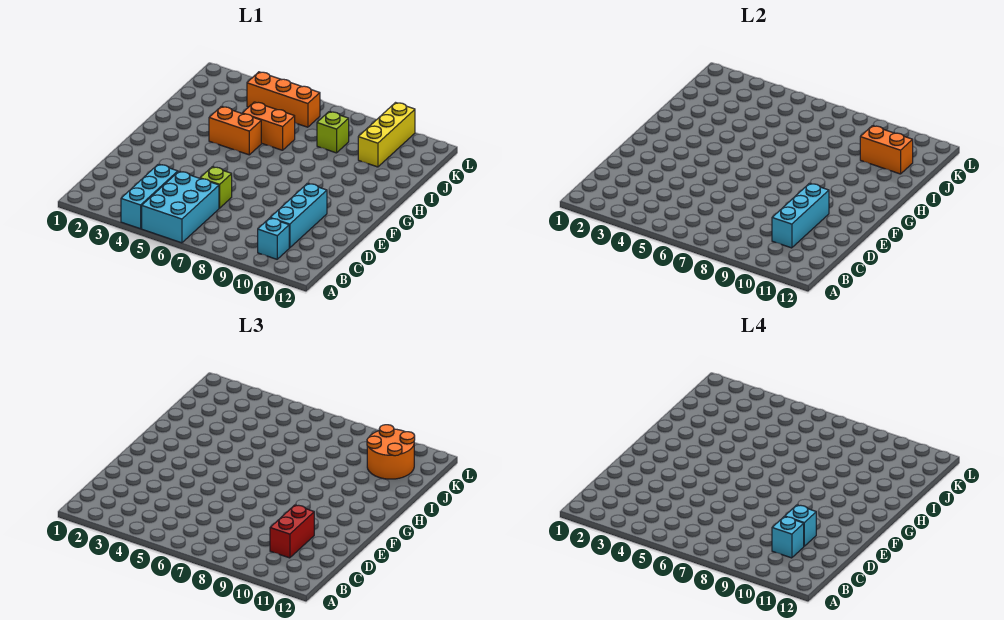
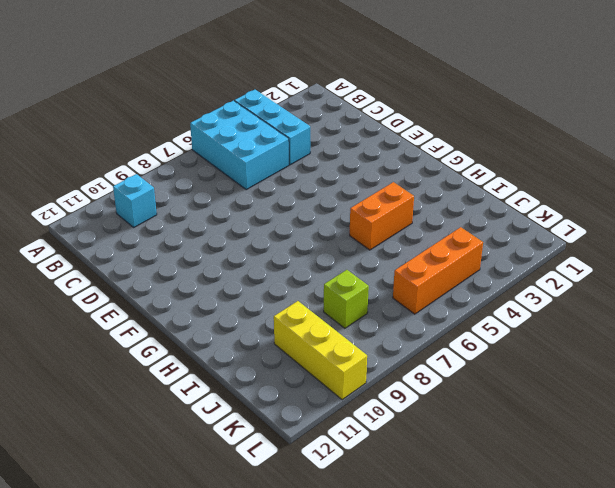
none -> cyan brick C10:E10 level 1
none -> lime brick D6 level 1
none -> orange brick I5:I6 level 1

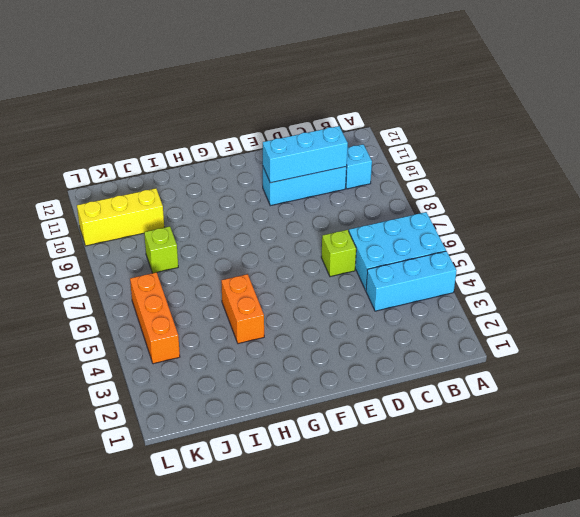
none -> orange brick I5:I6 level 1
none -> orange brick J10:J11 level 2
none -> red brick C10:D10 level 3

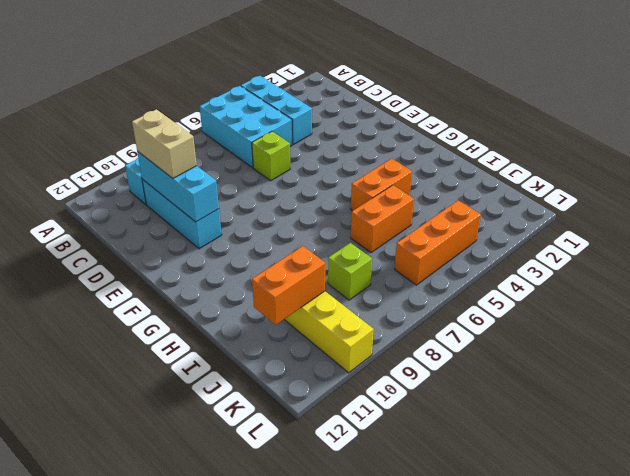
tan brick C10:D10 level 3 -> red brick C10:D10 level 3
none -> orange round brick J10:K11 level 3
none -> cyan brick C10 level 4
none -> cyan brick D10 level 4

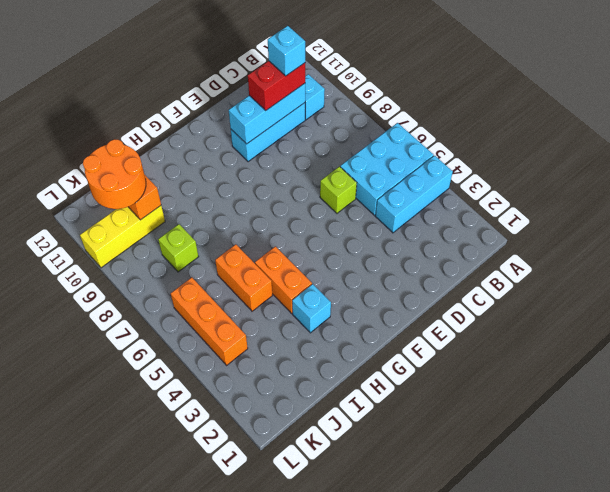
cyan brick H3 level 1 -> cyan brick D10 level 4

